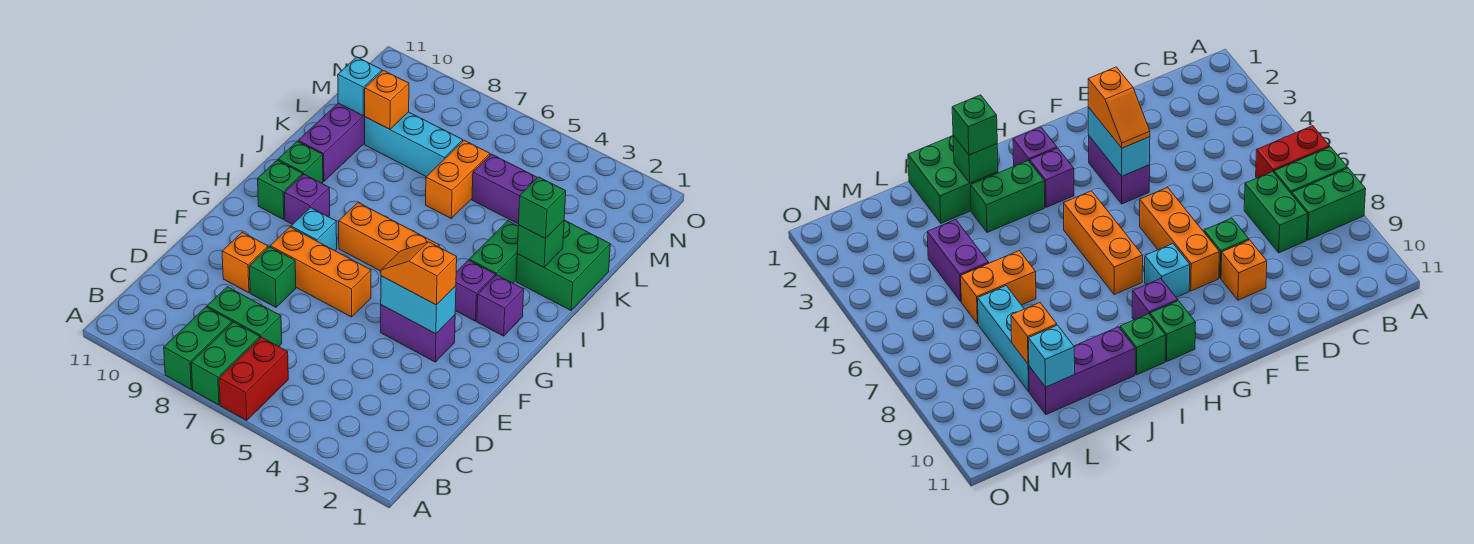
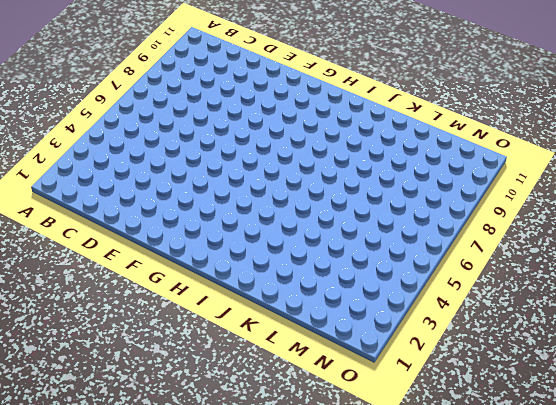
none -> red brick A6:B6 level 1
none -> green brick A7:B7 level 1
none -> green brick A8:B8 level 1

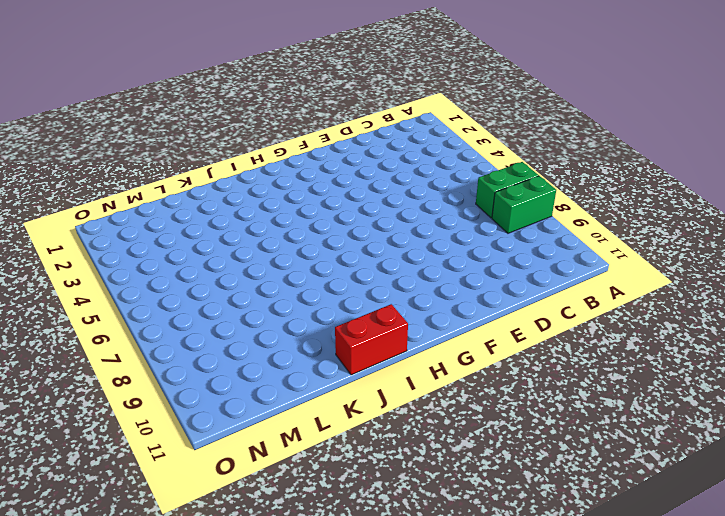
red brick I11:J11 level 1 -> red brick A6:B6 level 1
none -> green brick C7:C8 level 1
none -> green brick E8 level 1
none -> orange brick E9 level 1

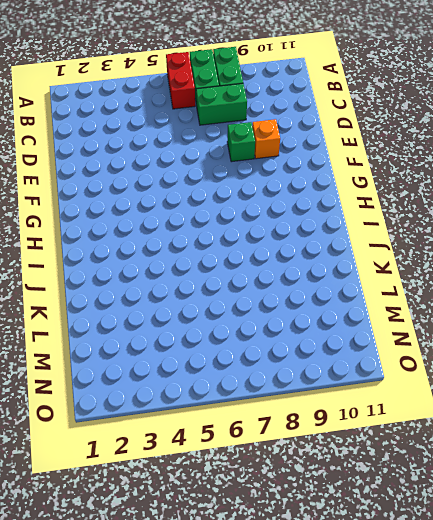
none -> purple brick F3:F4 level 1
none -> orange brick F6:F8 level 1
none -> cyan brick G8 level 1

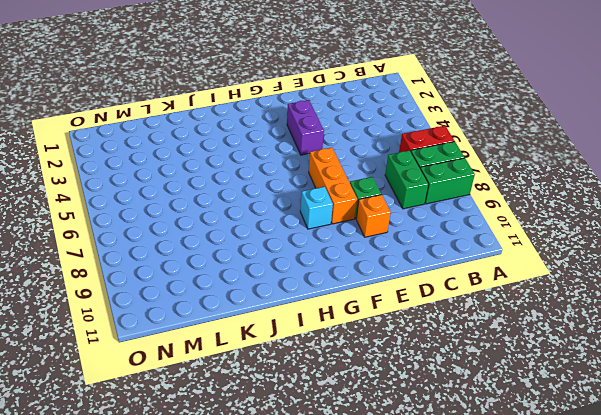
none -> purple brick H2 level 1
none -> purple brick H3 level 1
none -> orange brick H5:H7 level 1

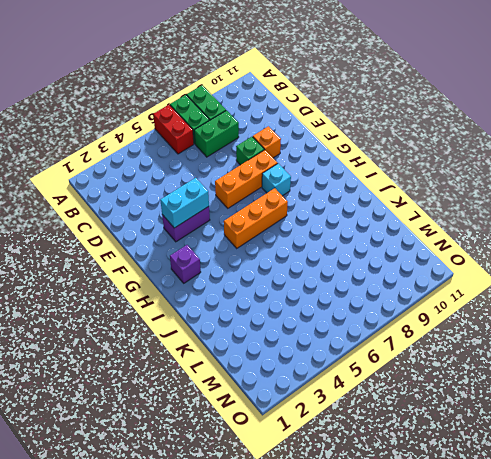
none -> purple brick H3 level 1
none -> purple brick H9 level 1
none -> green brick H10 level 1

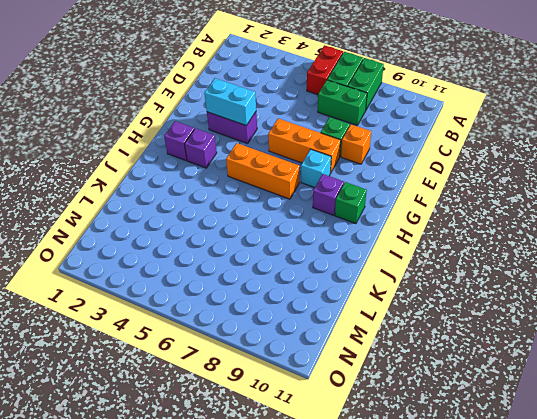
none -> green brick I3:J3 level 1
none -> green brick I10 level 1
none -> green brick J1:K2 level 1

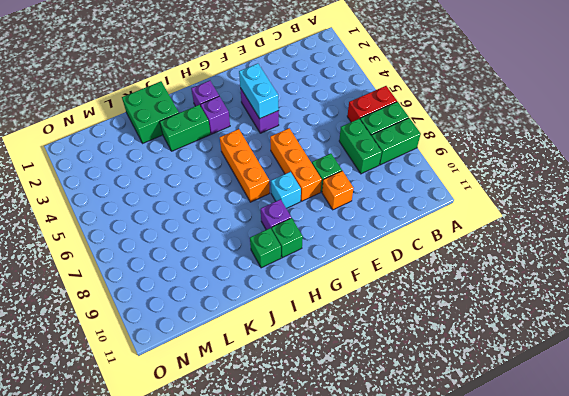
none -> purple brick J10:L10 level 1
none -> orange brick K6:L6 level 1
none -> purple brick L4:L5 level 1

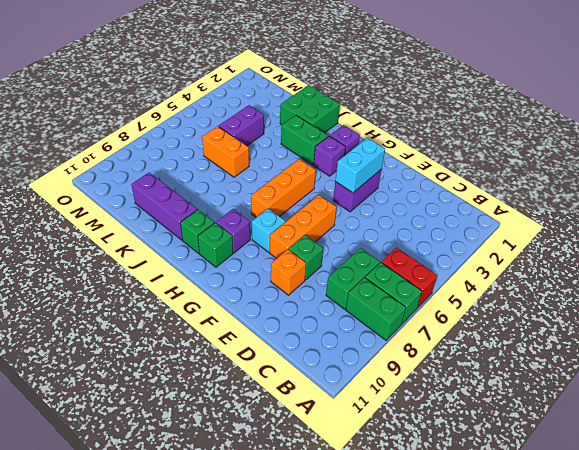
none -> cyan brick L7:L9 level 1
none -> green brick J2 level 2
none -> orange brick L9 level 2

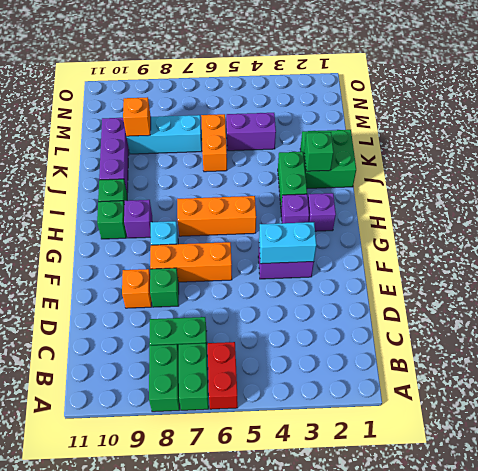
none -> cyan brick L10 level 2
none -> orange slope F3:F4 level 3 top 3
none -> green brick J2 level 3

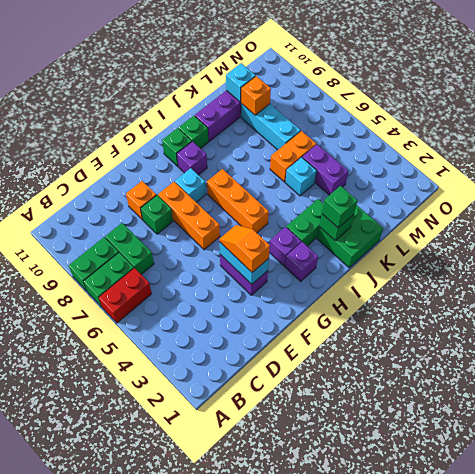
cyan brick K5 level 1 -> none

